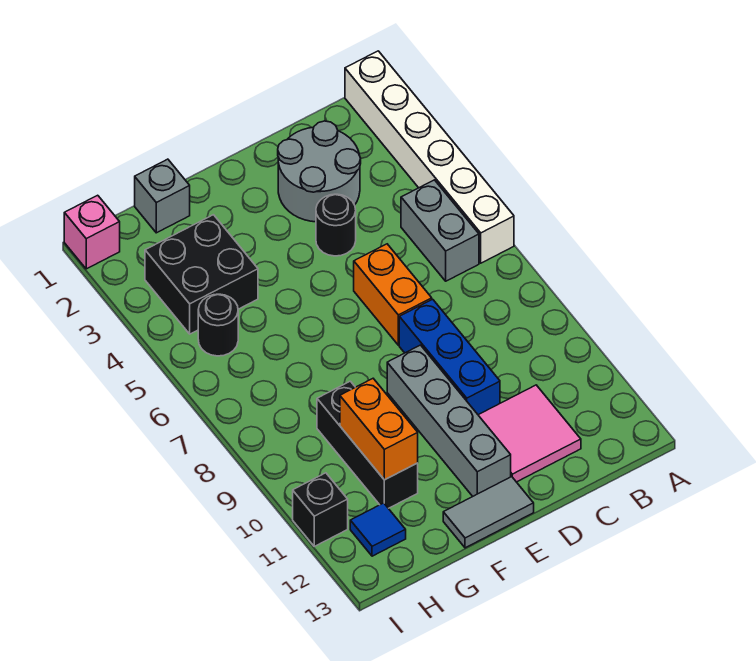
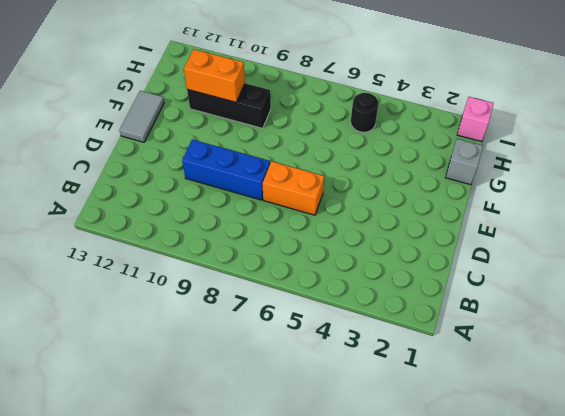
none -> white brick A1:A6 level 1
none -> grey brick B5:B6 level 1
none -> grey round brick C2:D3 level 1

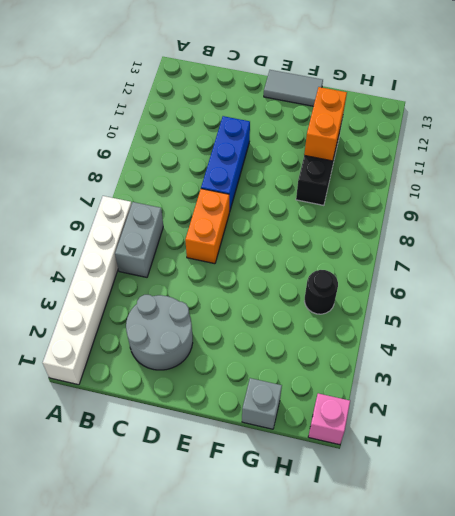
none -> pink tile C11:D12 level 1
none -> black round brick D4 level 1
none -> grey brick E9:E12 level 1

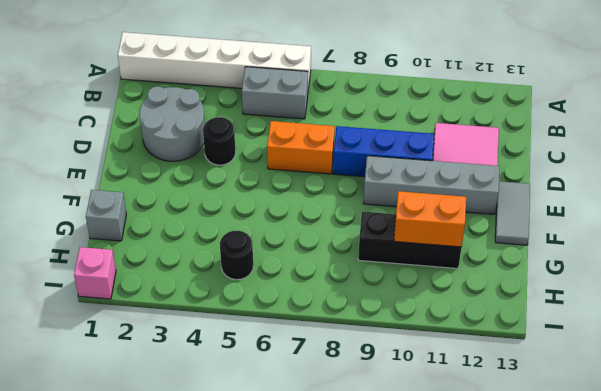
none -> black brick G3:H4 level 1
none -> blue tile H12 level 1
none -> black brick I11 level 1

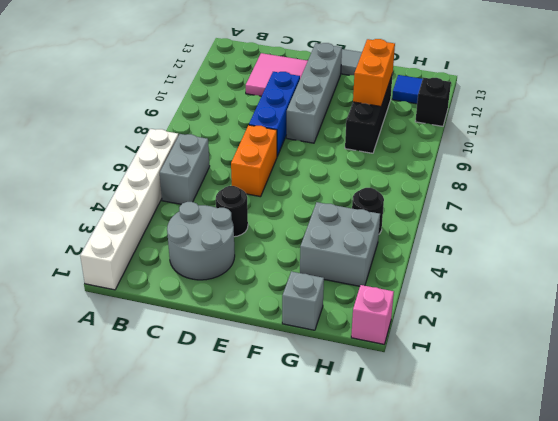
grey brick G3:H4 level 1 -> black brick G3:H4 level 1

